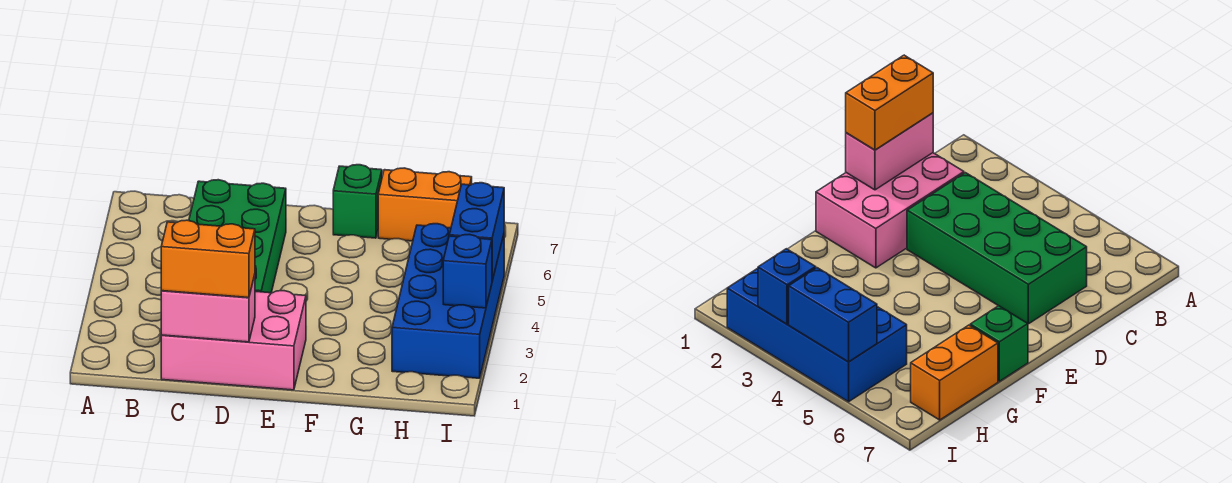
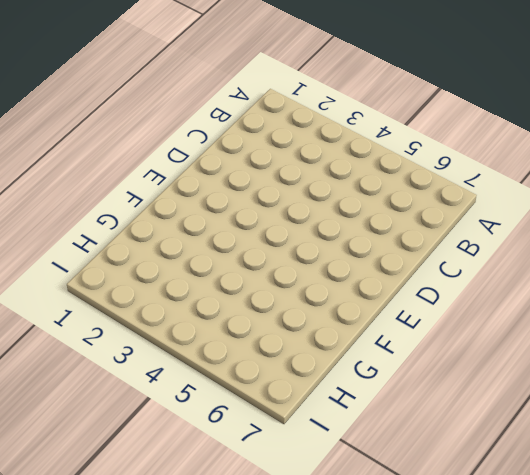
none -> pink brick C1:E2 level 1
none -> green brick C3:D6 level 1

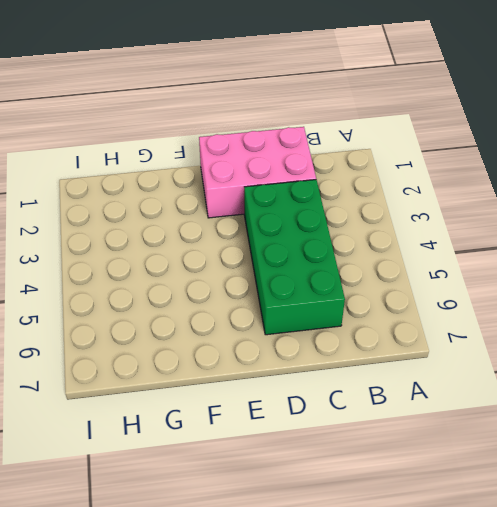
none -> green brick F7 level 1
none -> orange brick G7:H7 level 1

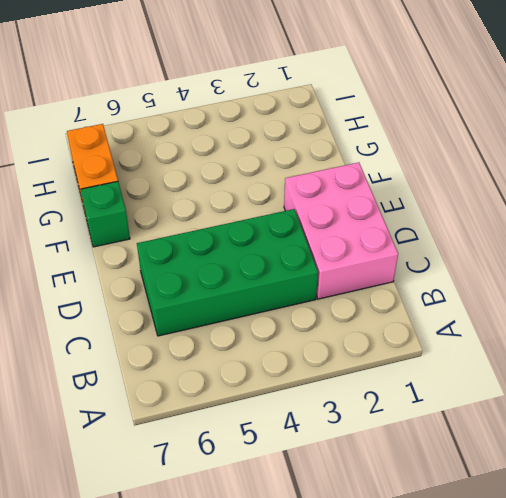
none -> blue brick H2:I5 level 1
none -> pink brick C1:D1 level 2

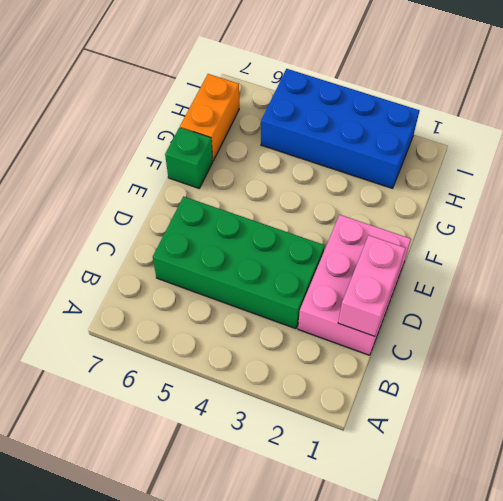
none -> blue brick I3 level 2
none -> blue brick I4:I5 level 2

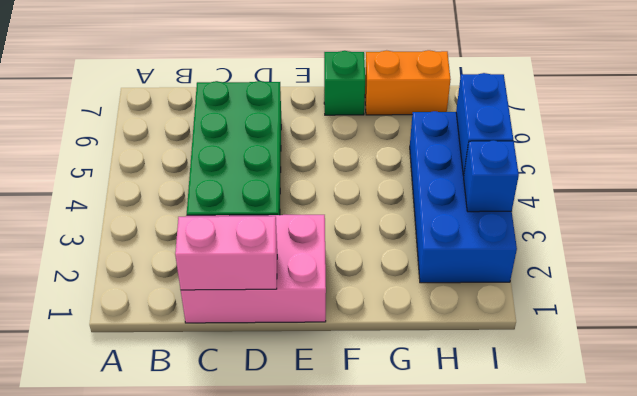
none -> orange brick C1:D1 level 3

